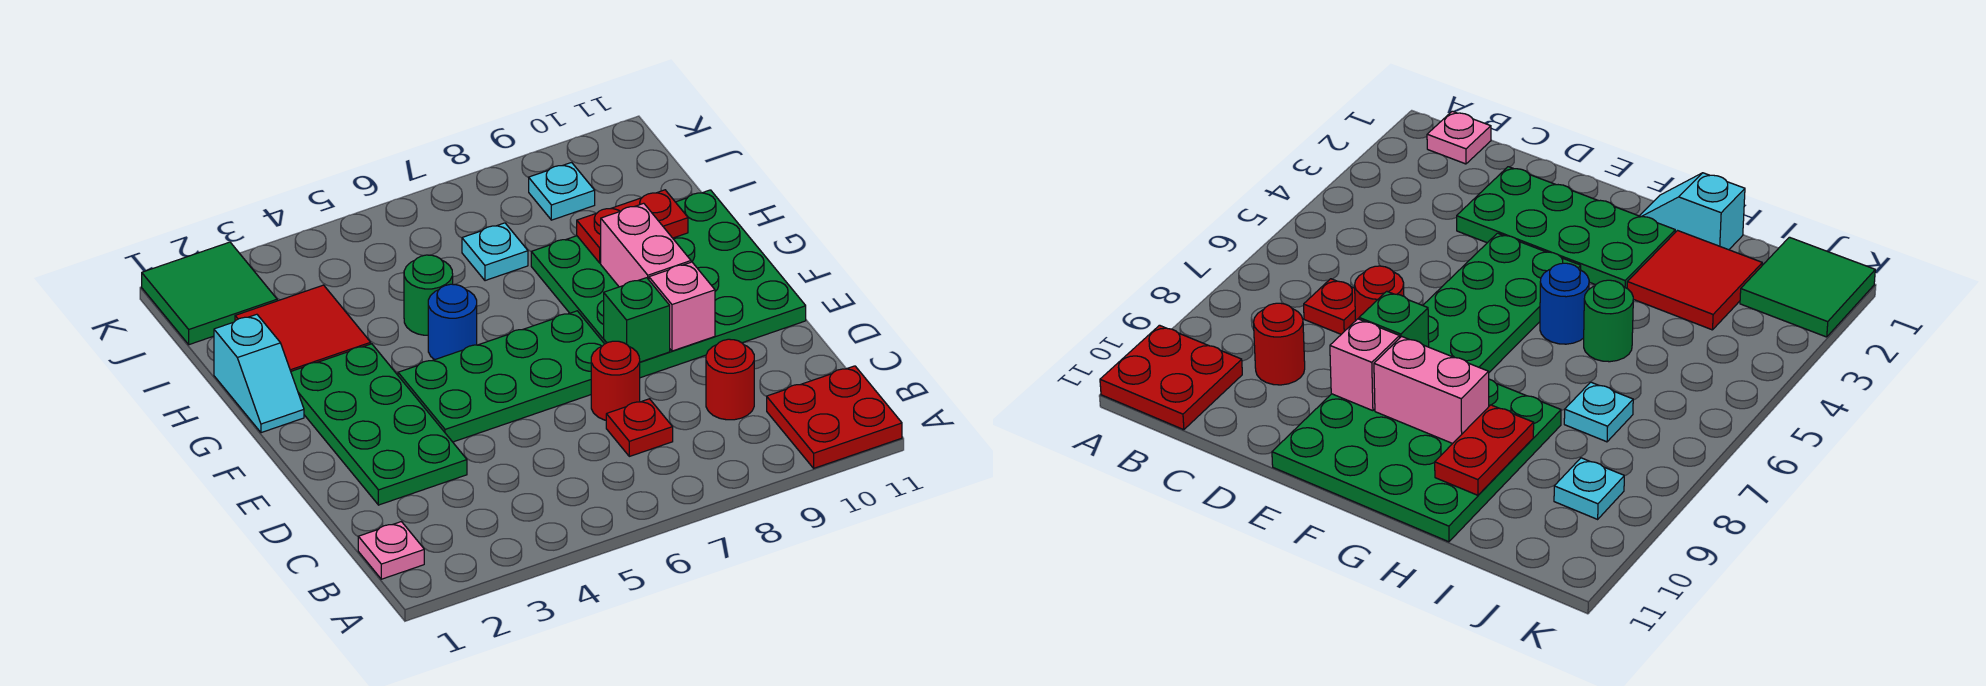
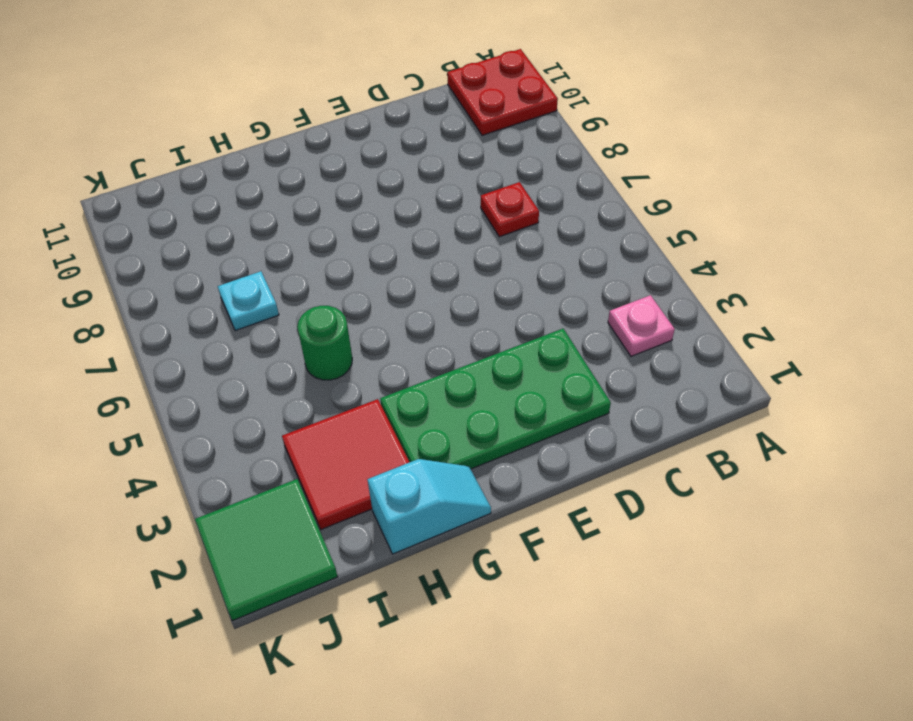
pink plate B3 level 1 -> pink plate B1 level 1
none -> red round brick C9 level 1
none -> red round brick D7 level 1
none -> green plate E4:F7 level 1

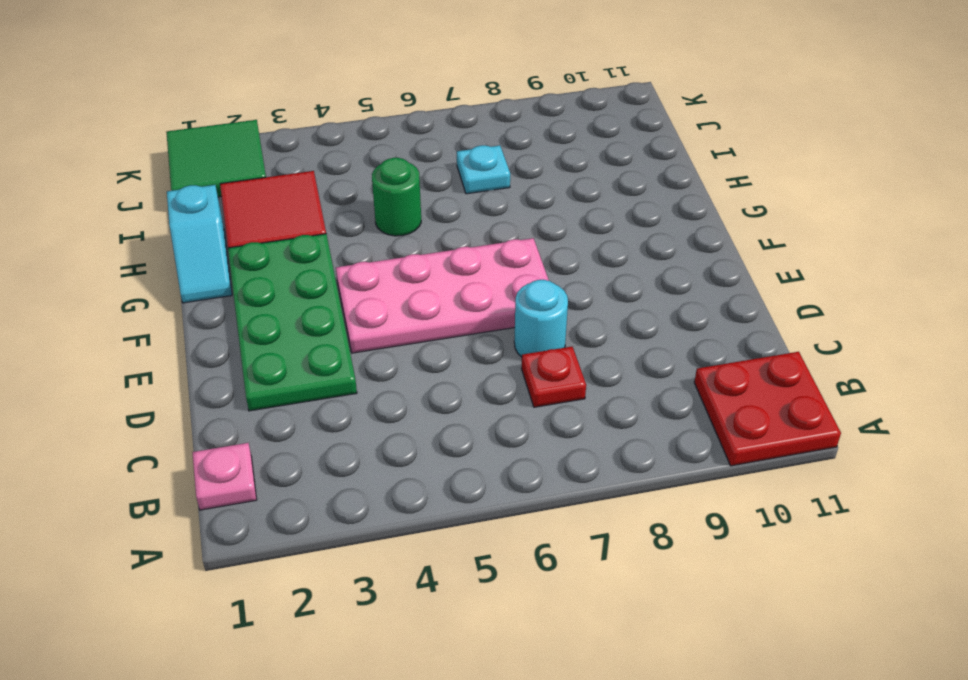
cyan round brick D7 level 1 -> red round brick D7 level 1
pink plate E4:F7 level 1 -> green plate E4:F7 level 1
none -> red round brick C9 level 1
none -> green plate E8:H11 level 1
none -> blue round brick G5 level 1

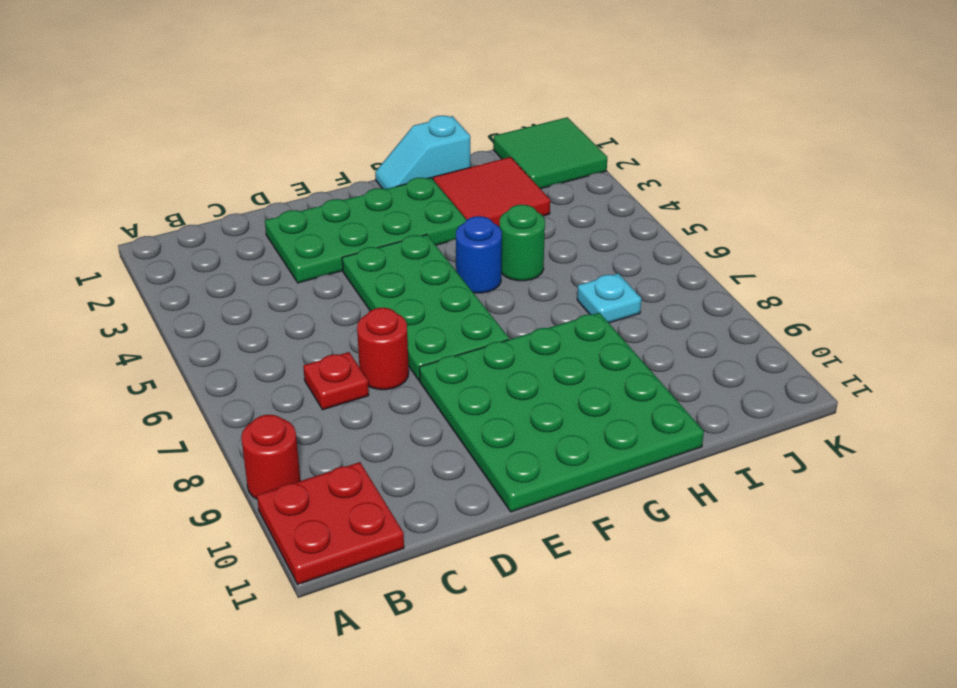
red round brick A9 level 1 -> red round brick C9 level 1
none -> pink plate B1 level 1
none -> cyan plate J9 level 1
none -> green brick E8 level 2

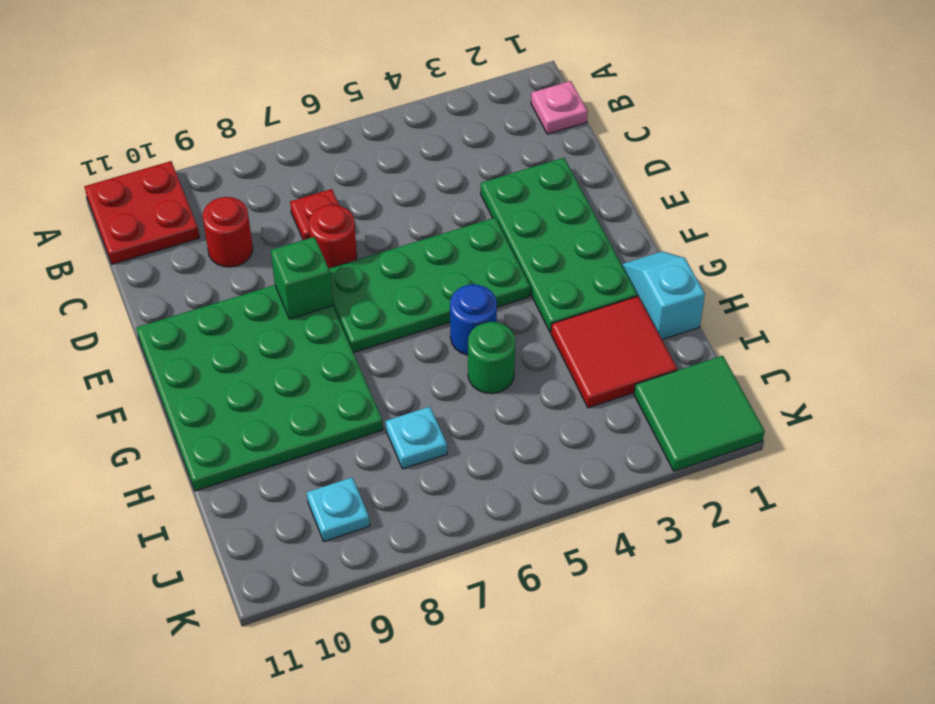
none -> pink brick E9 level 2
none -> pink brick F9:G9 level 2
none -> red plate H9:H10 level 2

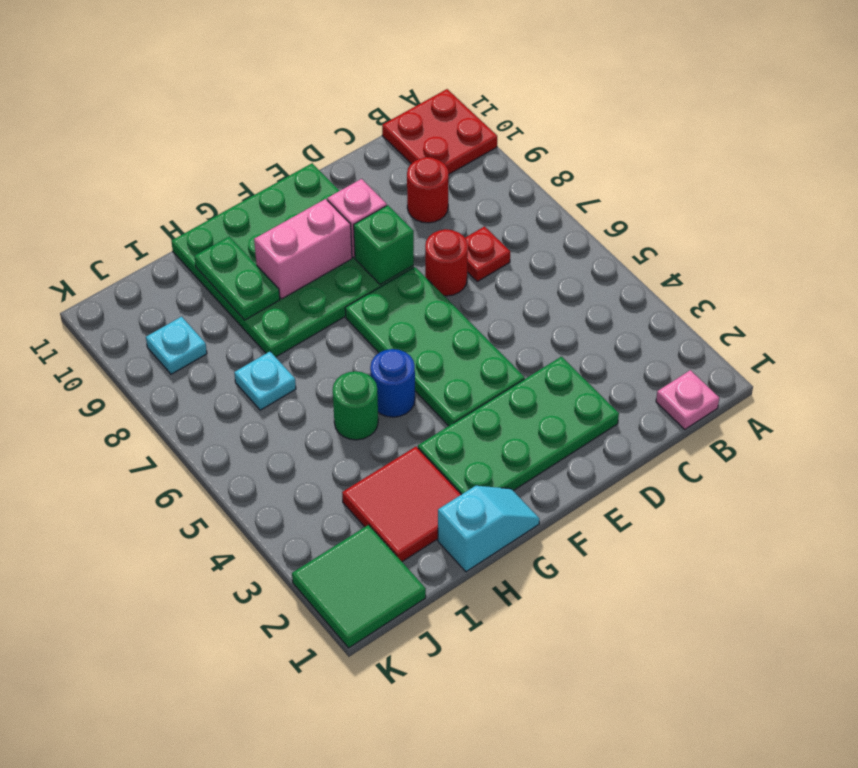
green plate H9:H10 level 2 -> red plate H9:H10 level 2

